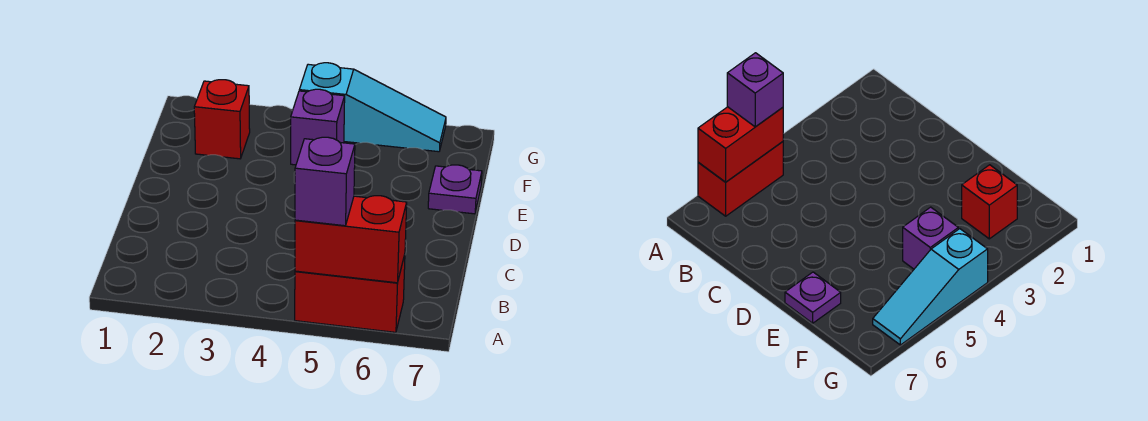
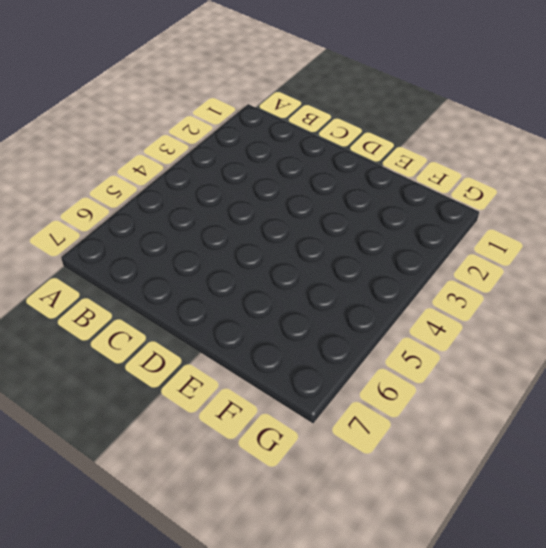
none -> red brick A5:A6 level 1
none -> purple plate E7 level 1

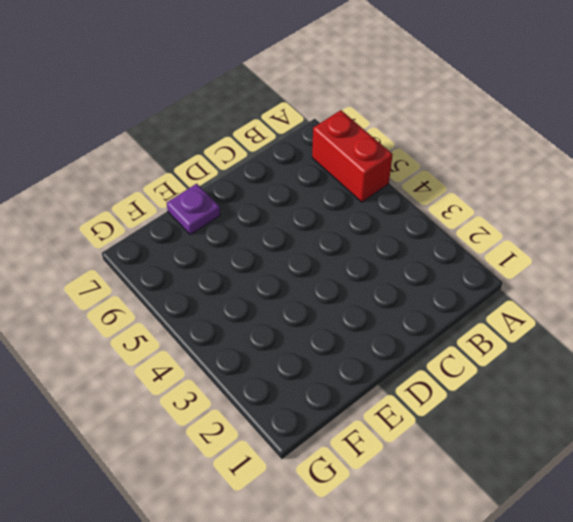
none -> red brick F2 level 1
none -> purple brick F4 level 1

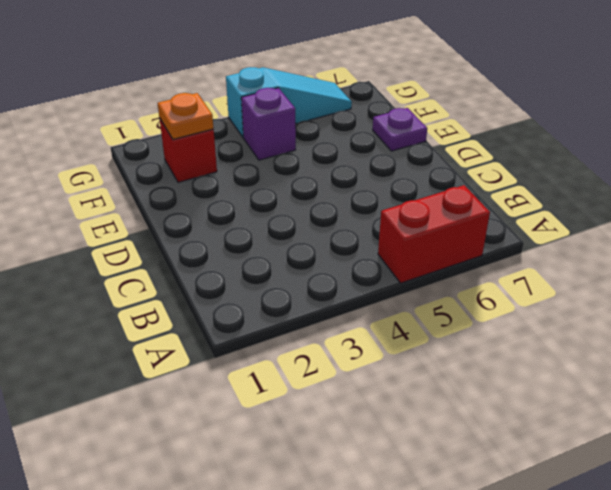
orange plate F2 level 2 -> none
none -> red brick A5:A6 level 2
none -> purple brick A5 level 3

